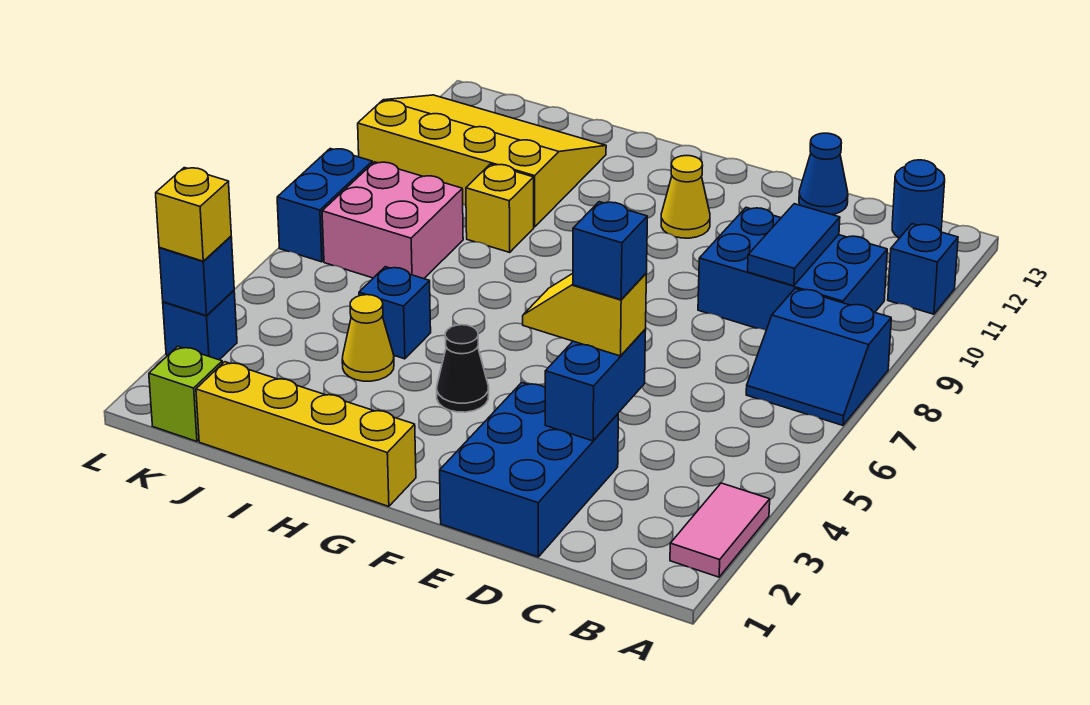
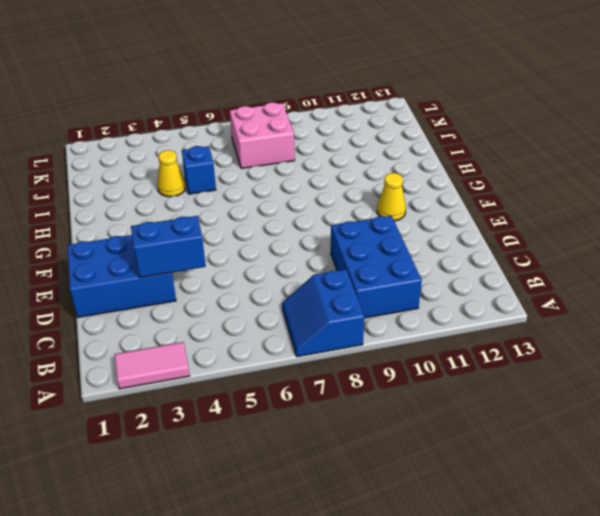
none -> blue brick A11 level 1
none -> blue round brick B13 level 1
none -> blue cone D13 level 1

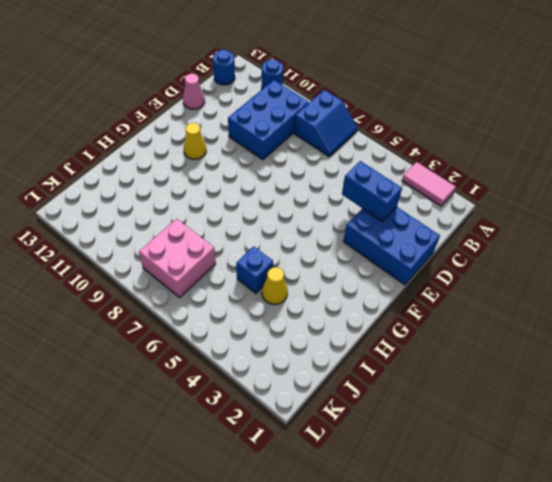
blue round brick A11 level 1 -> blue brick A11 level 1
pink cone D13 level 1 -> blue cone D13 level 1
none -> yellow brick G1:J1 level 1
none -> black cone G4 level 1
none -> yellow brick I9 level 1

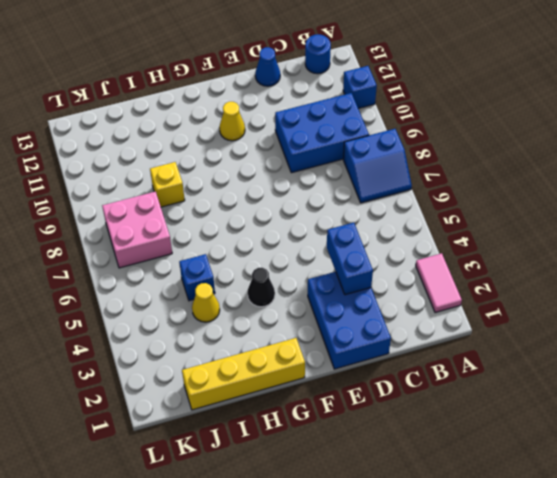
none -> yellow slope I10:L12 level 1 top 10
none -> lime brick K1 level 1
none -> blue brick L3 level 1

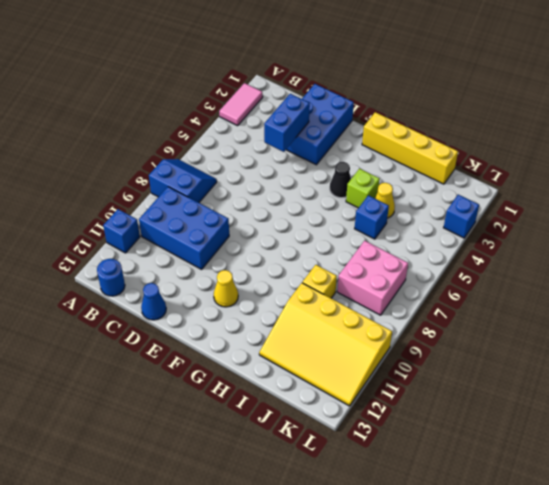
lime brick H4 level 1 -> lime brick K1 level 1
none -> blue brick L7:L8 level 1
none -> blue tile C9:C10 level 2
none -> blue brick L3 level 2

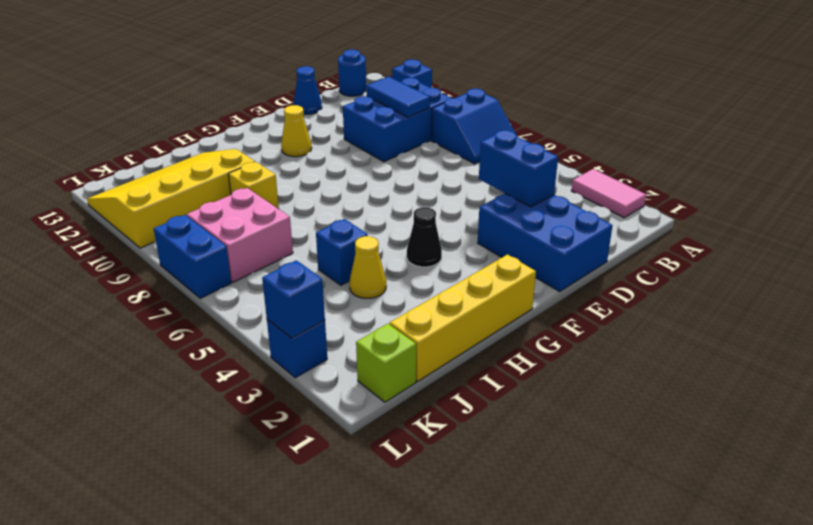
none -> yellow slope D4:E4 level 3 top D
none -> yellow brick L3 level 3
none -> blue brick D4 level 4

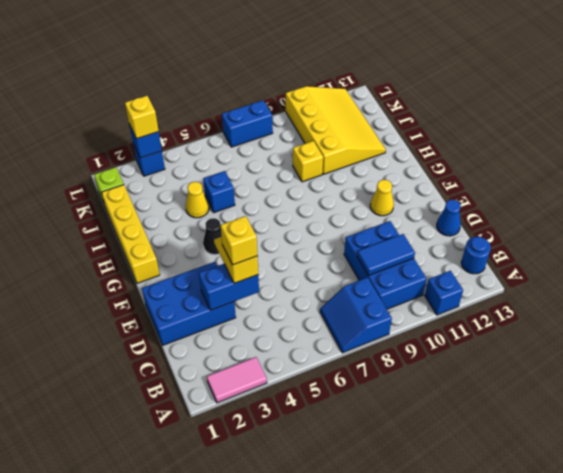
yellow brick D4 level 4 -> blue brick D4 level 4
none -> pink brick J7:K8 level 1

